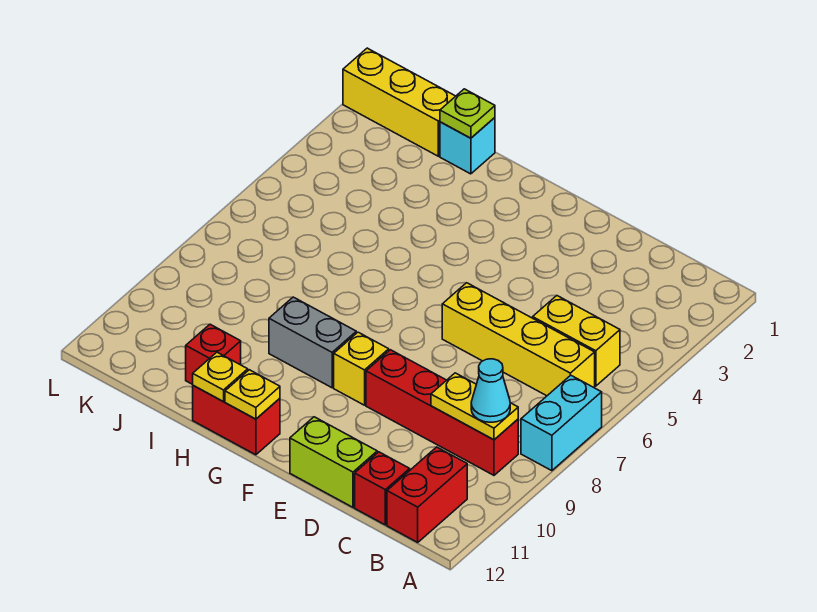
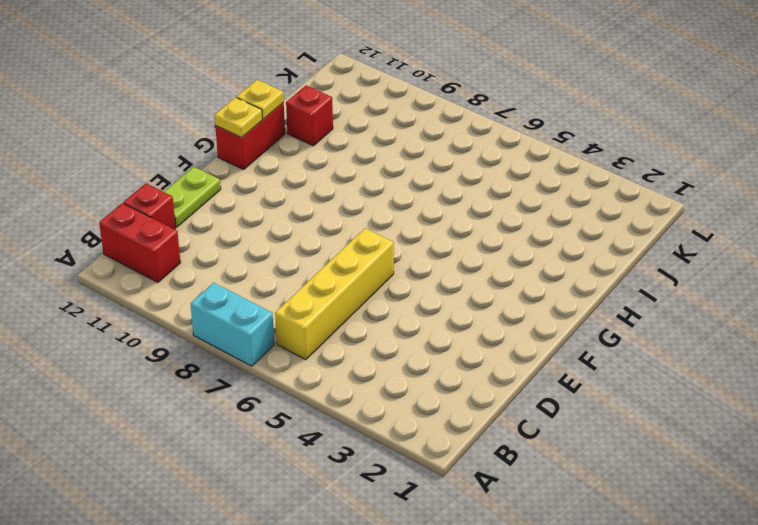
lime plate D12:E12 level 1 -> lime brick D12:E12 level 1
none -> yellow brick B5:C5 level 1
none -> red brick B9:E9 level 1
none -> yellow brick F9 level 1

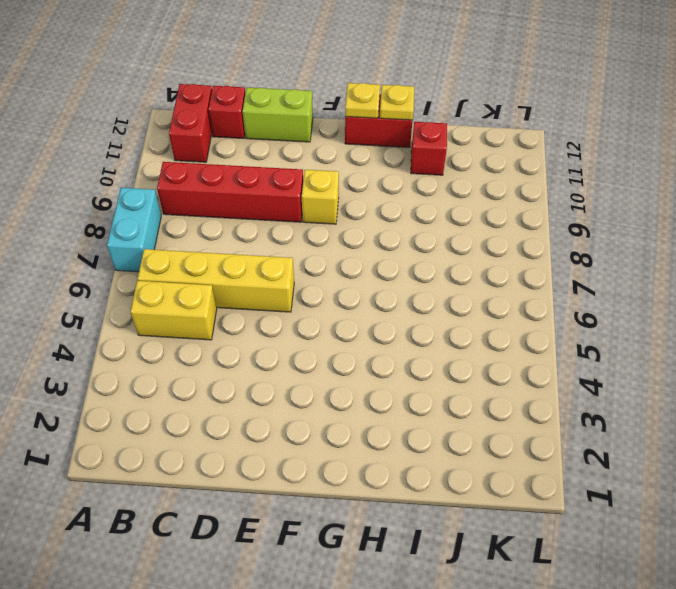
none -> grey brick G9:H9 level 1
none -> cyan brick I1 level 1
none -> yellow brick J1:L1 level 1

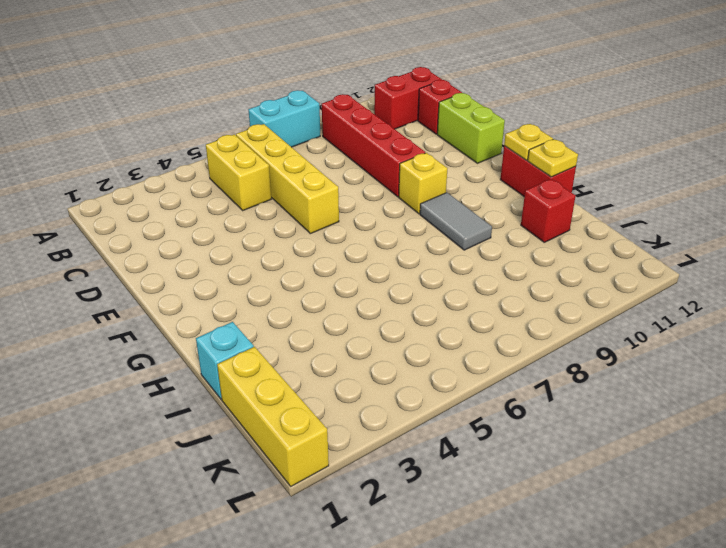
grey tile G9:H9 level 1 -> grey brick G9:H9 level 1
none -> yellow plate B9:C9 level 2
none -> lime plate I1 level 2
none -> cyan cone B9 level 3

